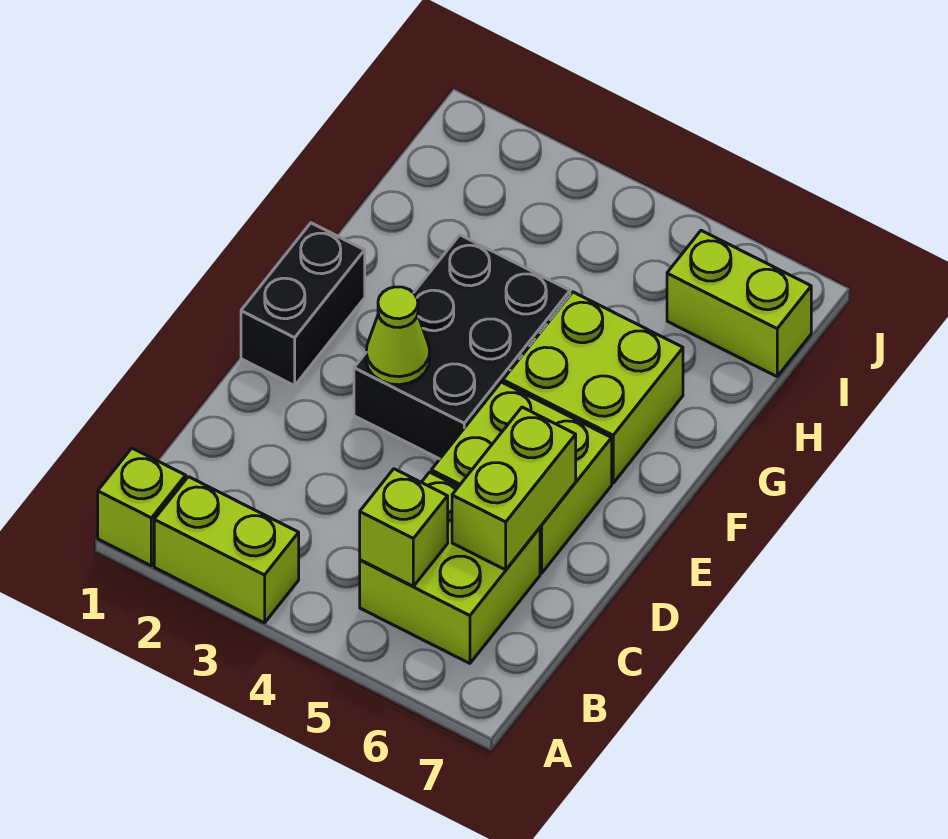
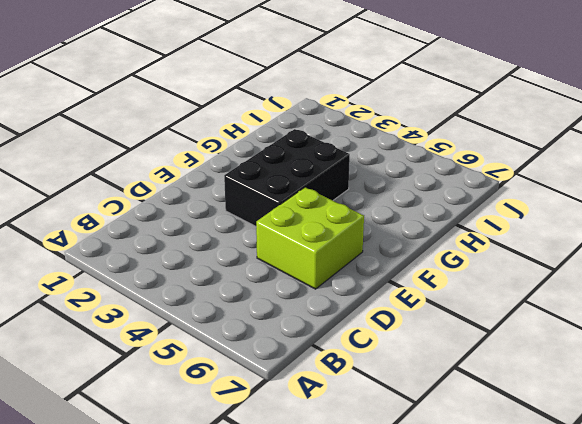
none -> lime brick A1 level 1
none -> lime brick A2:A3 level 1

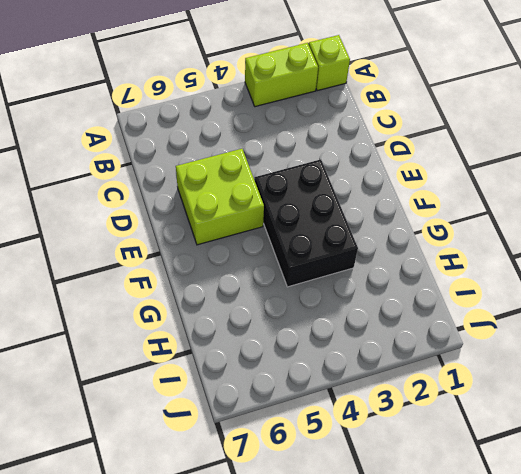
none -> lime brick B5:C6 level 1
none -> black brick E1:F1 level 1

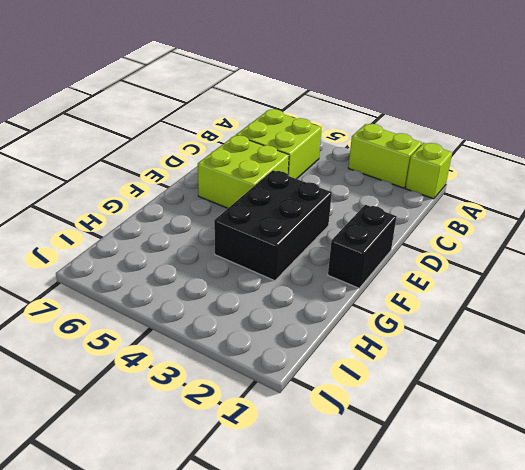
none -> lime brick F5:G6 level 1
none -> lime brick I6:I7 level 1

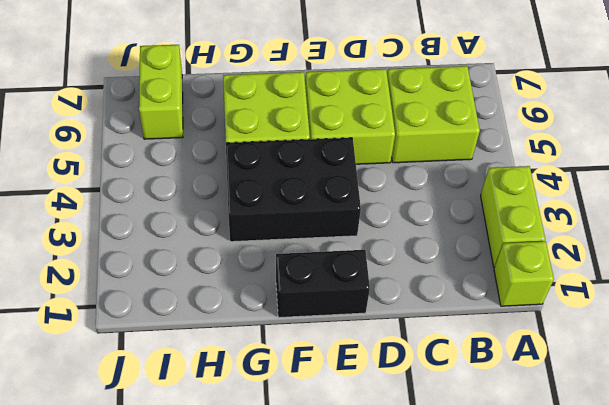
none -> lime brick B5 level 2
none -> lime brick C6:D6 level 2

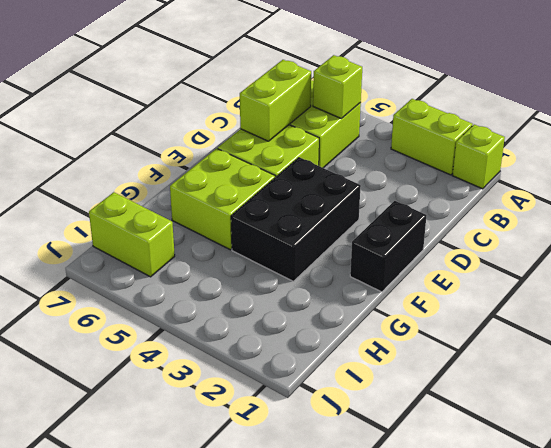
none -> lime cone E3 level 2

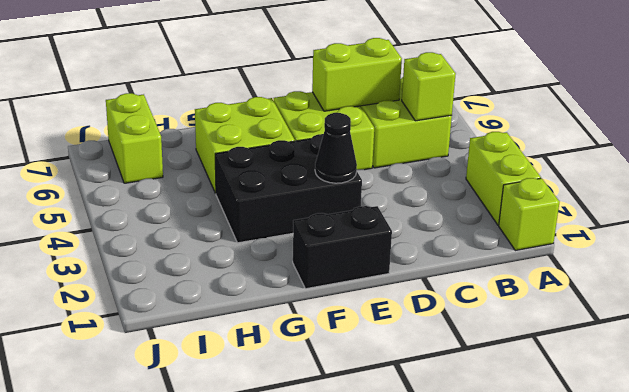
black cone E3 level 2 -> lime cone E3 level 2

